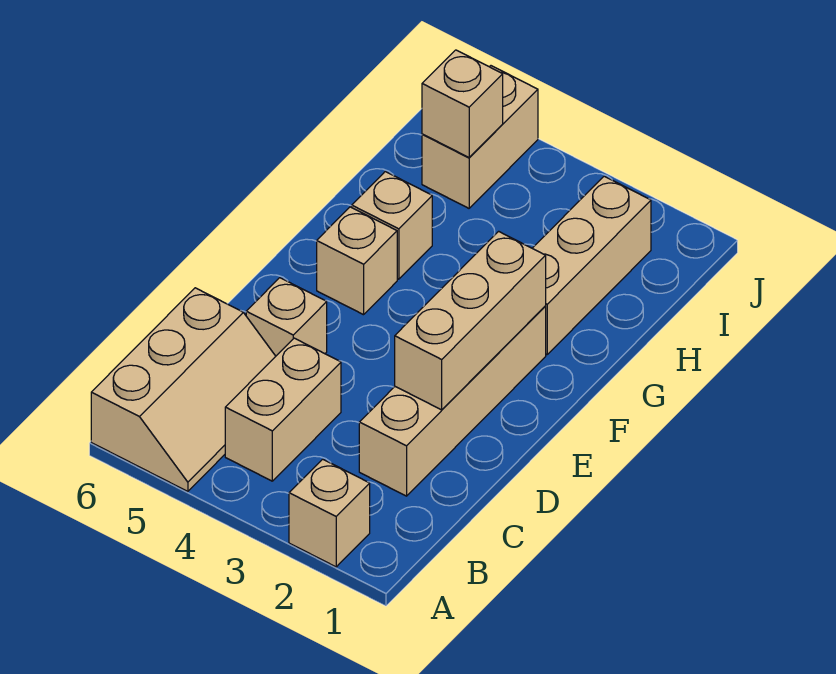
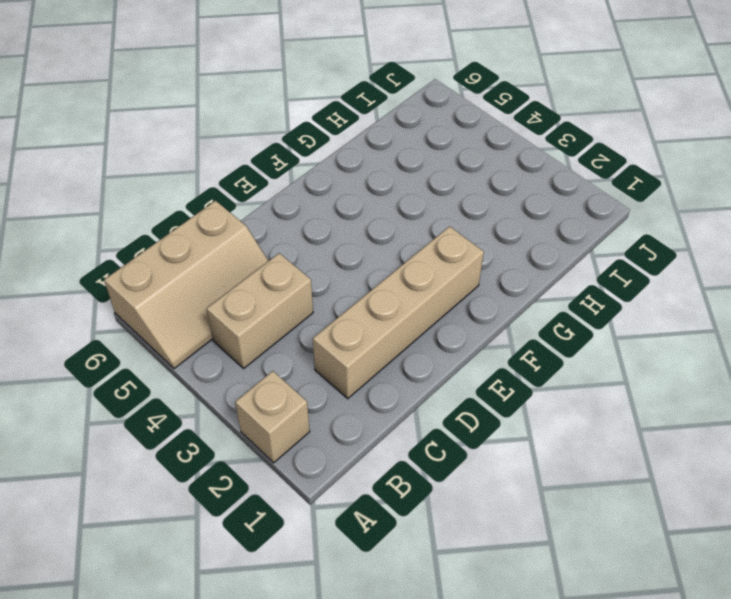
none -> tan brick D5 level 1
none -> tan brick F5 level 1

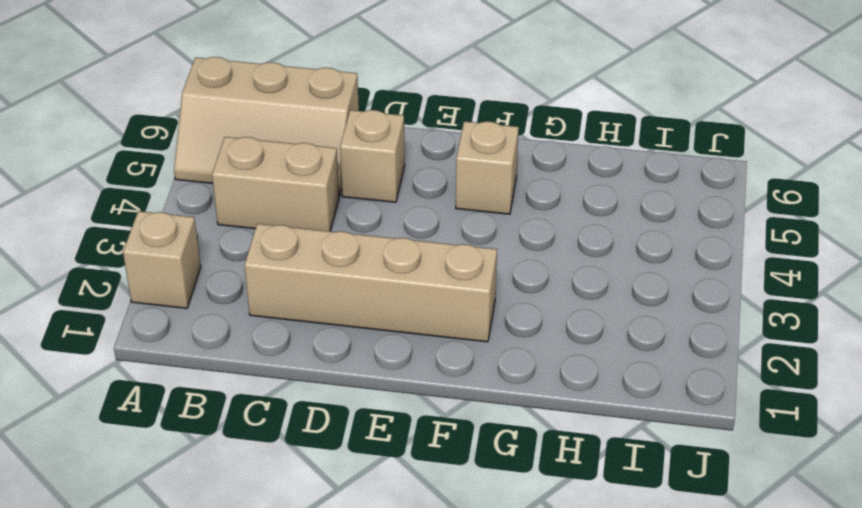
none -> tan brick G2:I2 level 1
none -> tan brick G5 level 1

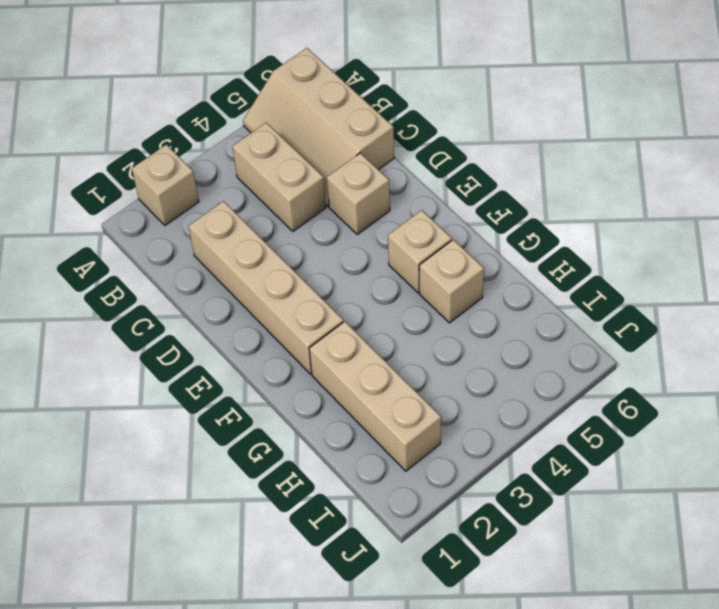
none -> tan brick I5:J5 level 1
none -> tan brick D2:F2 level 2

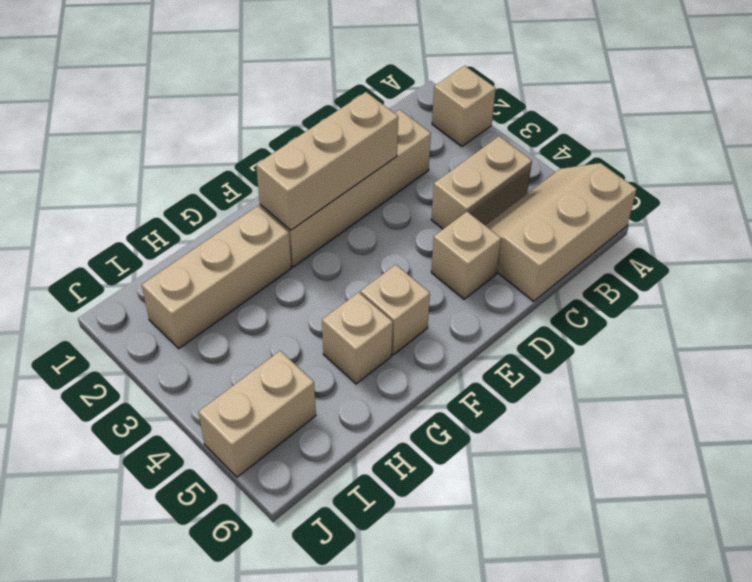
none -> tan brick I5 level 2

